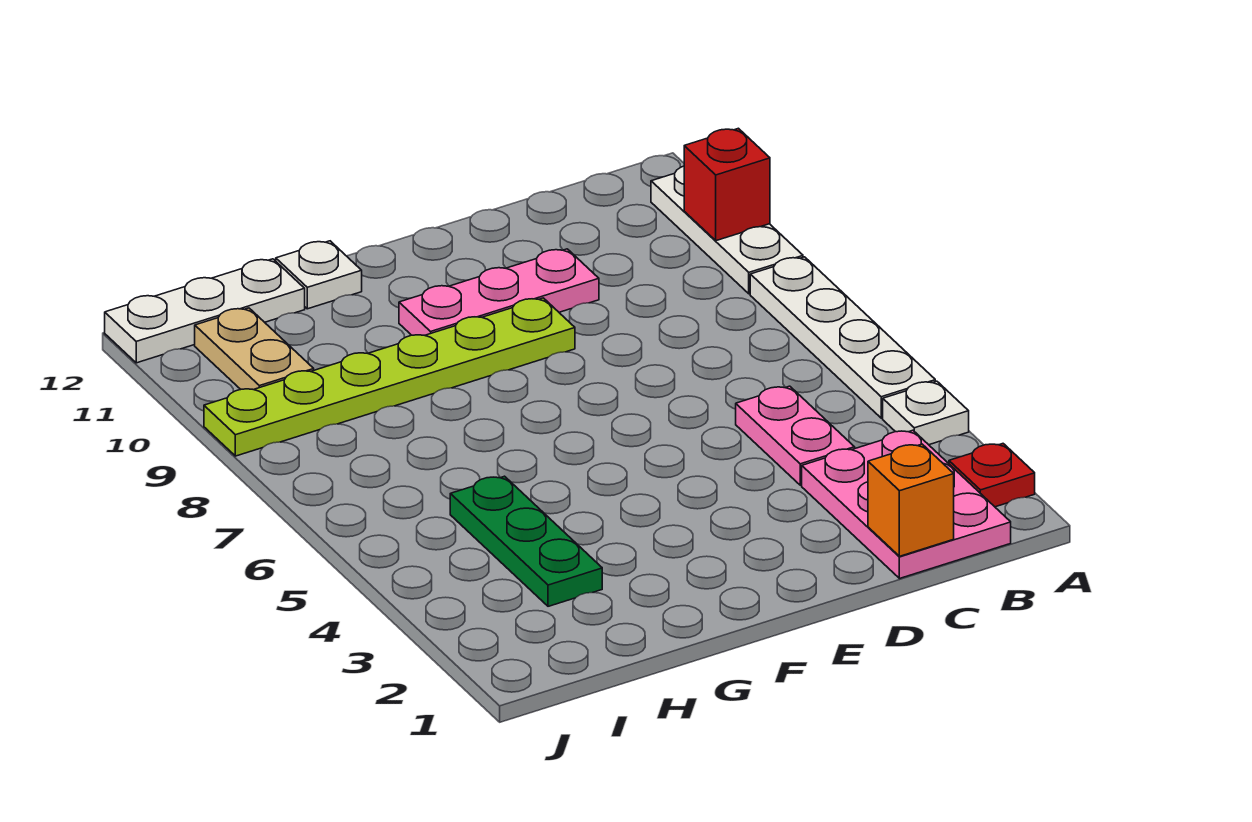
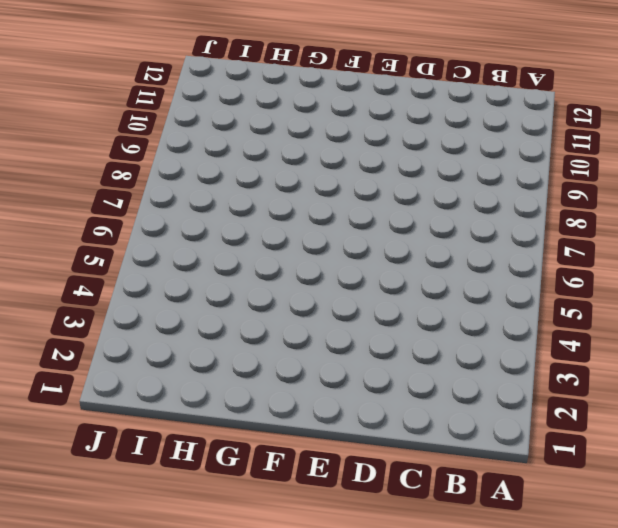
none -> red plate A2 level 1
none -> white plate A4 level 1
none -> white plate A5:A8 level 1

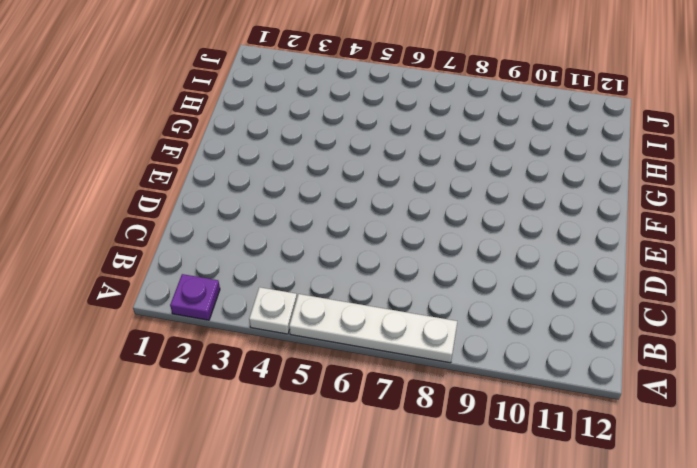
purple plate A2 level 1 -> red plate A2 level 1
none -> white plate A9:A11 level 1
none -> pink plate B1:C3 level 1
none -> pink plate C4:C5 level 1

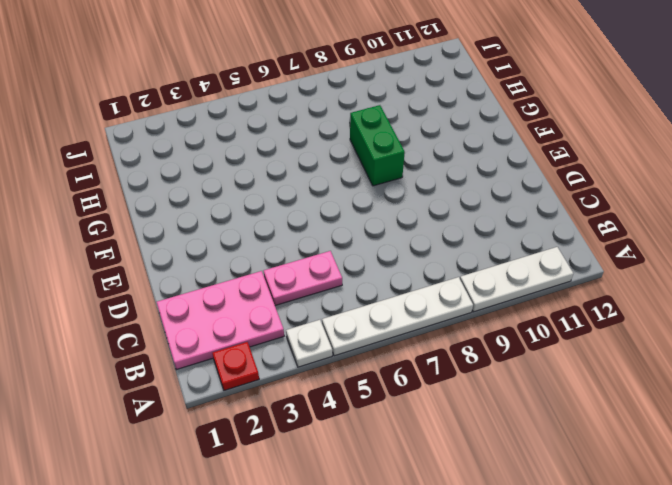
green brick F8:G8 level 1 -> none
none -> pink plate D10:F10 level 1
none -> lime plate E9:J9 level 1
none -> white plate G12 level 1

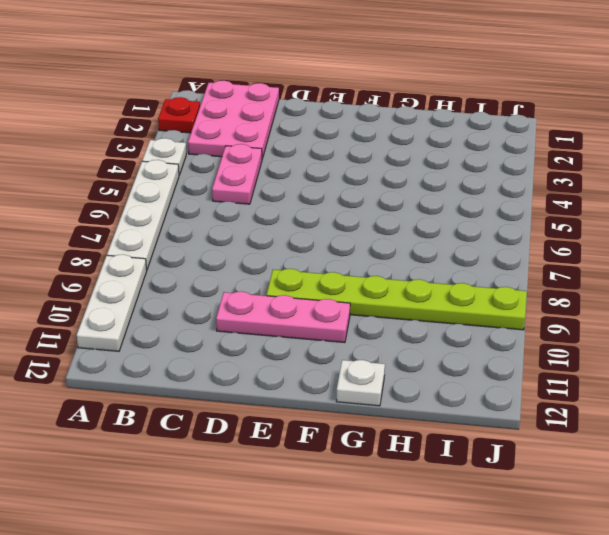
none -> green plate H3:H5 level 1
none -> white plate H12:J12 level 1
none -> tan plate I10:I11 level 1

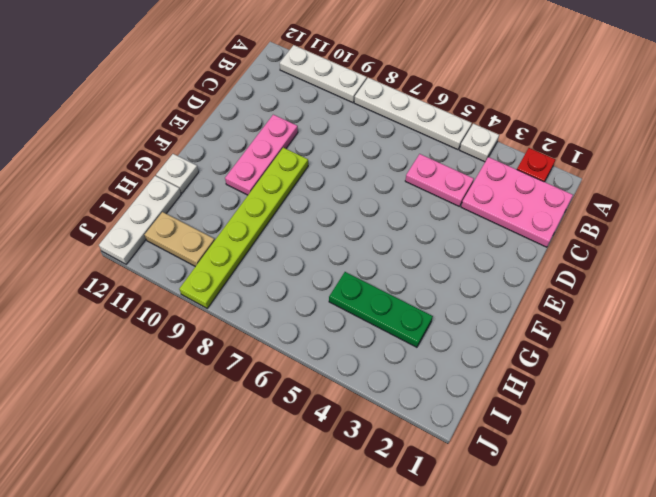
none -> red brick A10 level 2
none -> orange brick C1 level 2

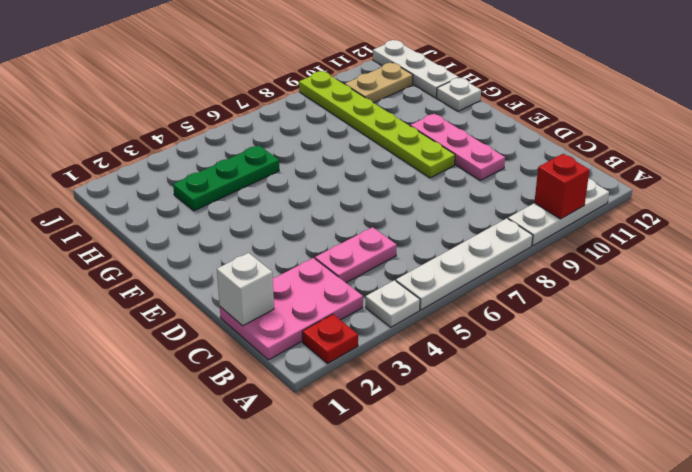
white brick C1 level 2 -> orange brick C1 level 2

